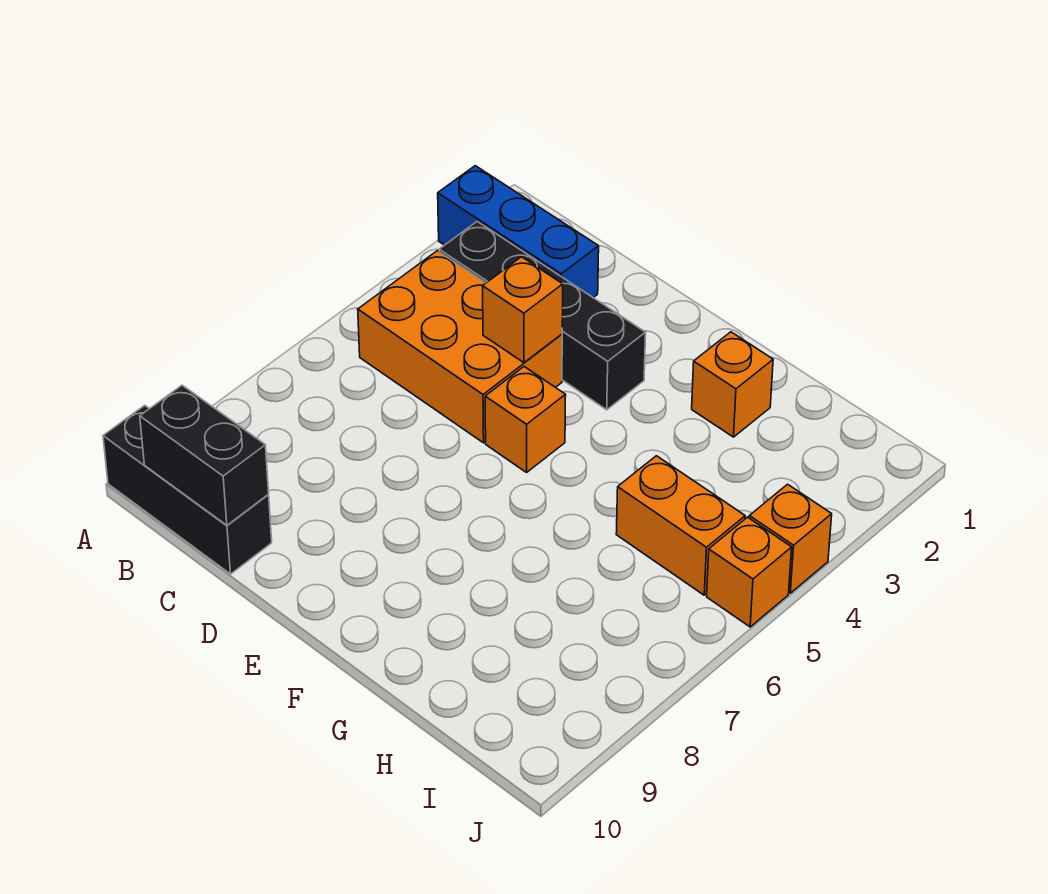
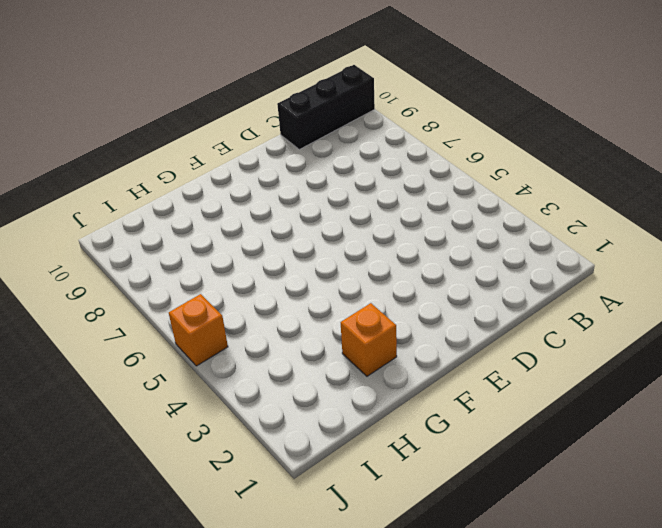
none -> blue brick A2:C2 level 1
none -> black brick B3:E3 level 1

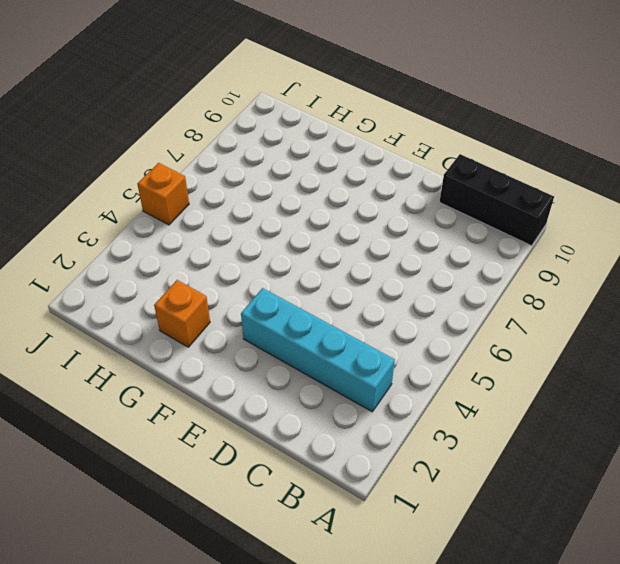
cyan brick B3:E3 level 1 -> black brick B3:E3 level 1
none -> blue brick A2:C2 level 1
none -> orange brick B4:D5 level 1

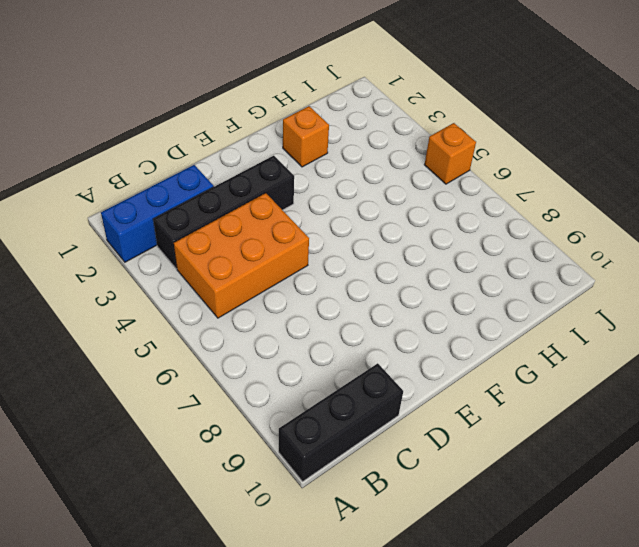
none -> orange brick E5 level 1
none -> orange brick H5:I5 level 1

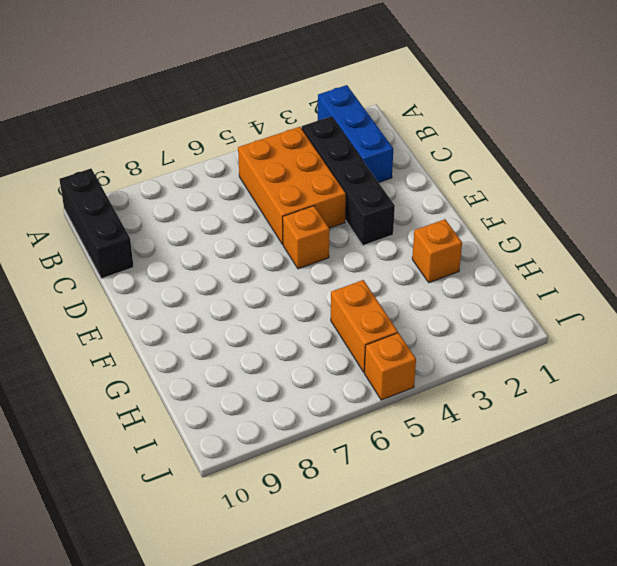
none -> orange brick J4 level 1
none -> black brick B10:C10 level 2

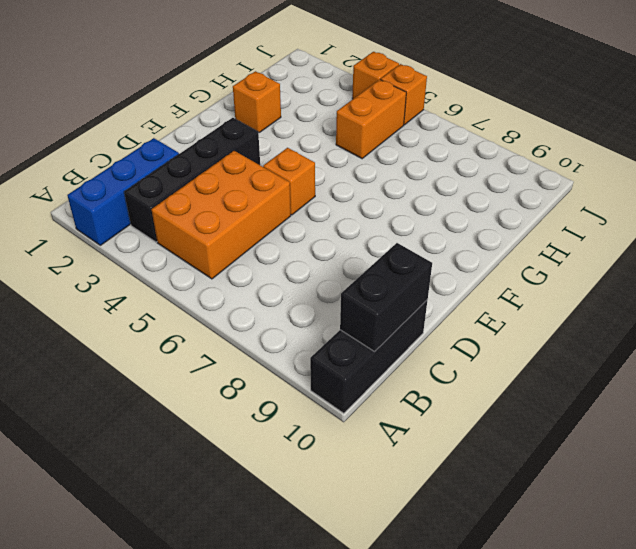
none -> orange brick D4 level 2

